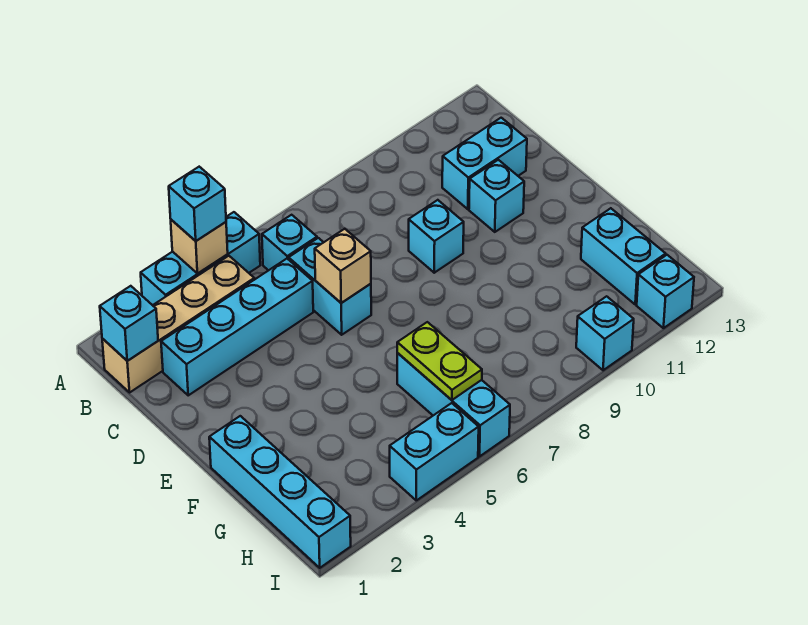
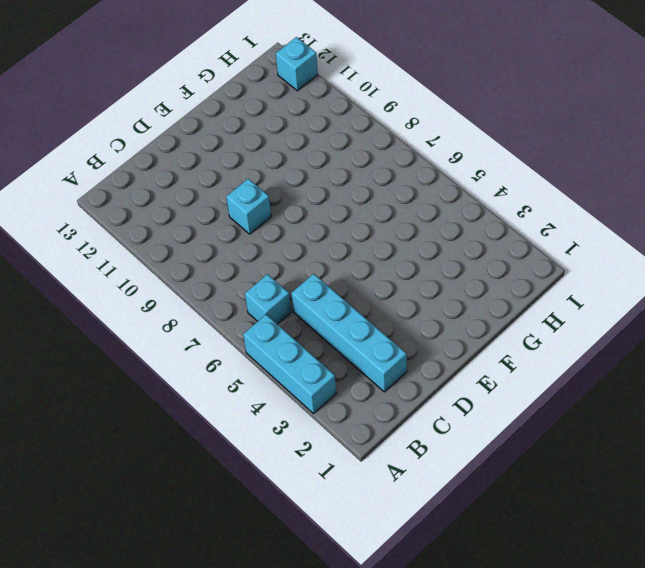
none -> tan brick B1:B4 level 1
none -> cyan brick C6:D6 level 1
none -> cyan brick C11:C12 level 1

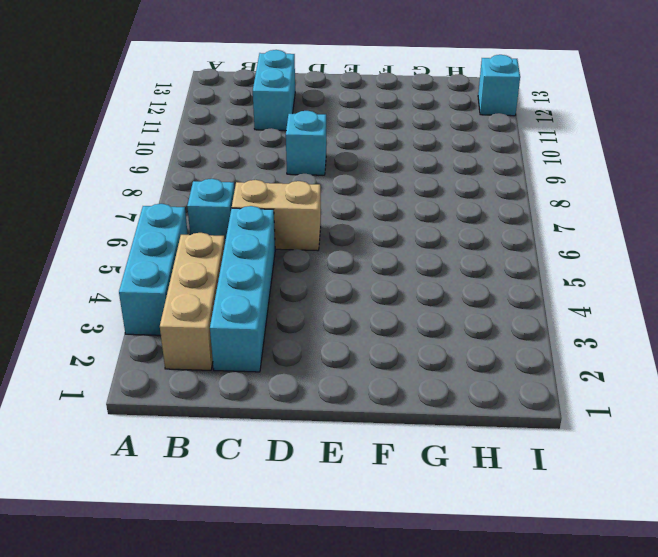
tan brick B2:B4 level 1 -> tan brick B1:B4 level 1
tan brick C6:D6 level 1 -> cyan brick C6:D6 level 1
none -> cyan brick D11 level 1
none -> cyan brick F1:I1 level 1
none -> cyan brick G6:I6 level 1

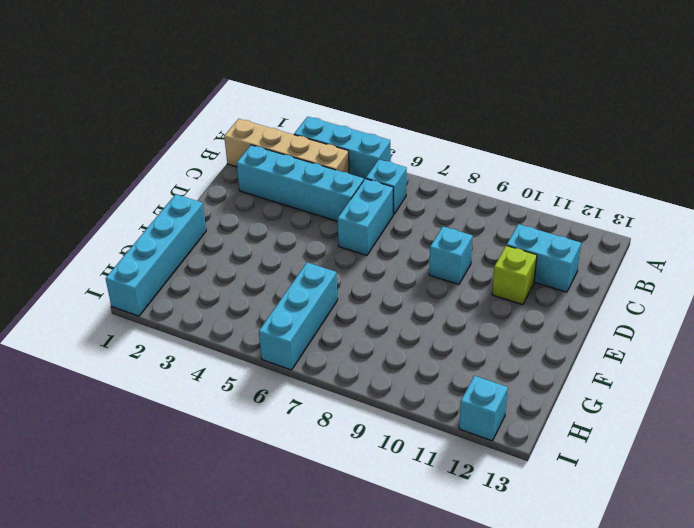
lime brick D11 level 1 -> cyan brick D11 level 1
none -> cyan brick G12:H12 level 1
none -> cyan brick I4:I5 level 1
none -> cyan brick I10 level 1

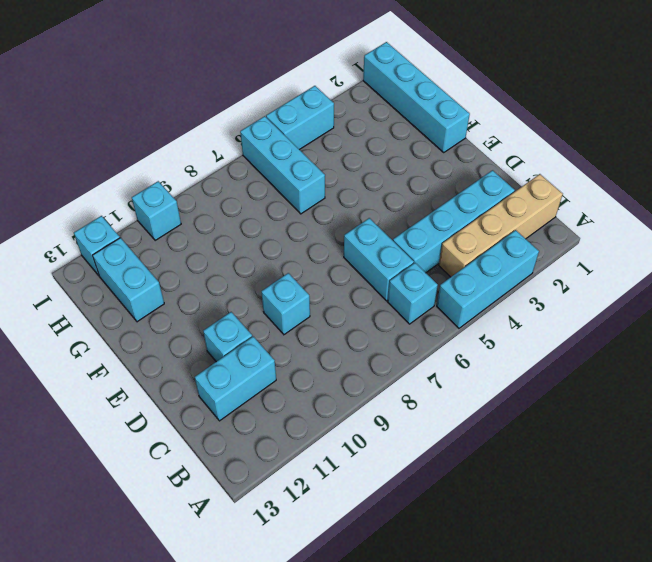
none -> tan brick A4 level 2
none -> cyan brick B1 level 2
none -> tan brick D6 level 2

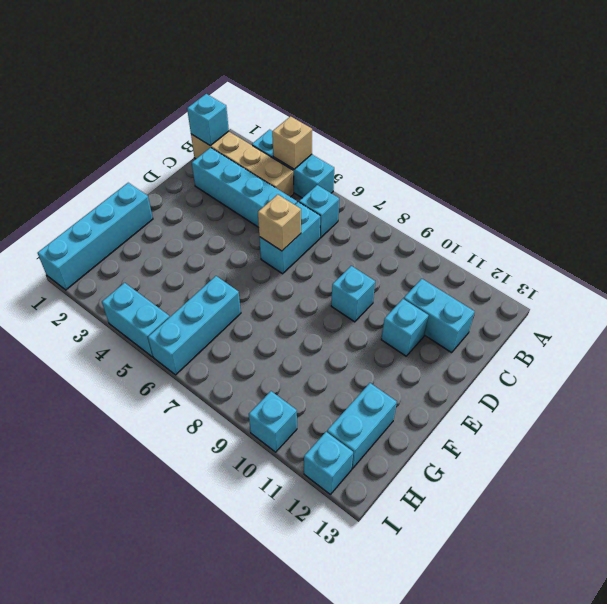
none -> lime plate G6:H6 level 2
none -> cyan brick A4 level 3

